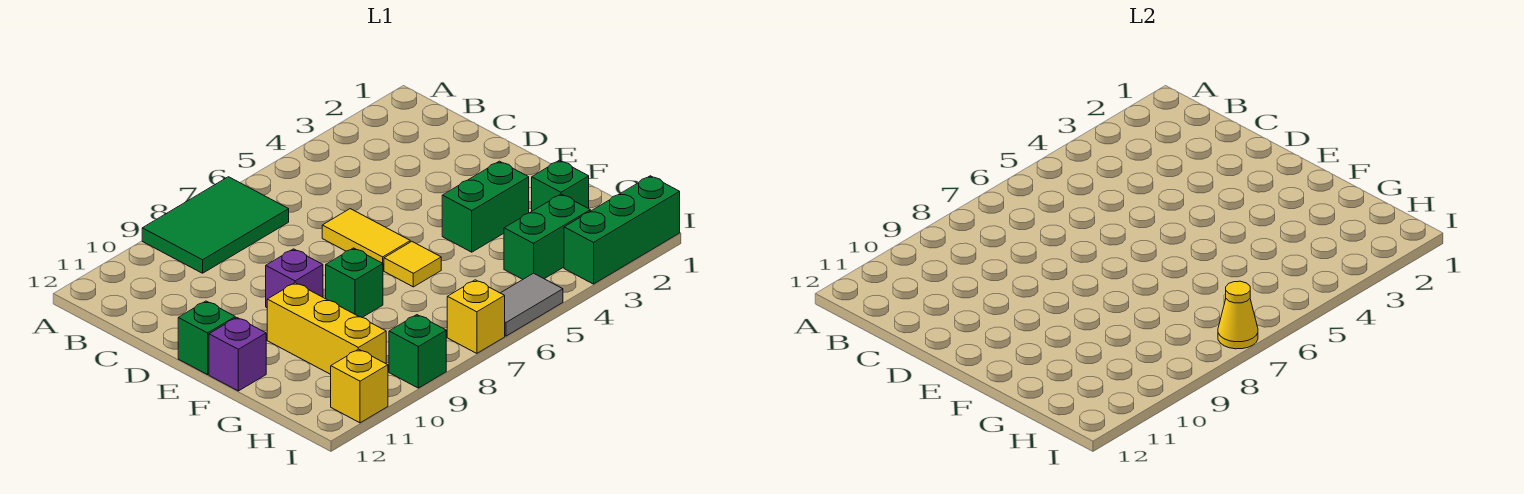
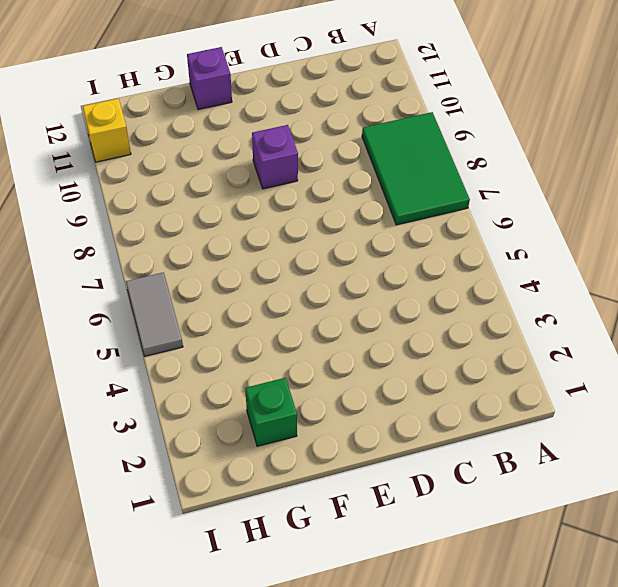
none -> yellow tile D6:E6 level 1
none -> green brick E12 level 1
none -> green brick F3:F4 level 1

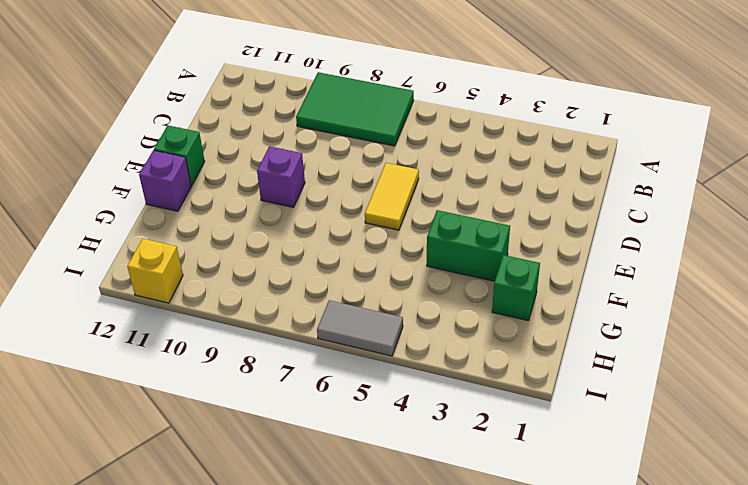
none -> yellow tile F6 level 1
none -> green brick F8 level 1
none -> yellow brick F10:H10 level 1

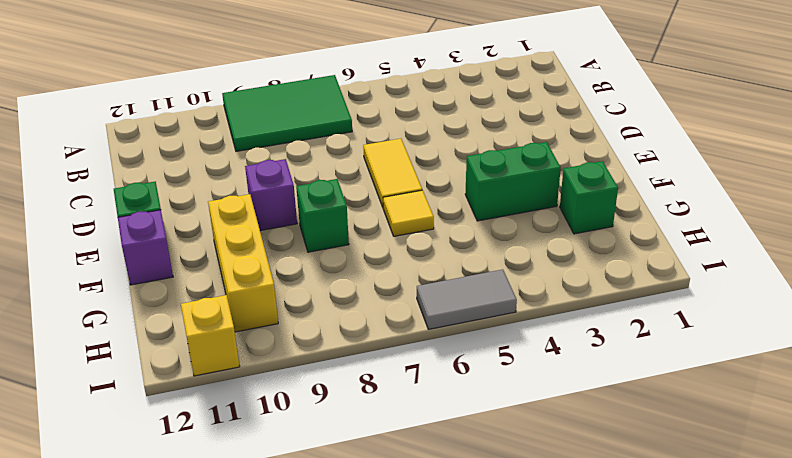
none -> green brick H3:H4 level 1
none -> green brick I1:I3 level 1
none -> yellow brick I7 level 1

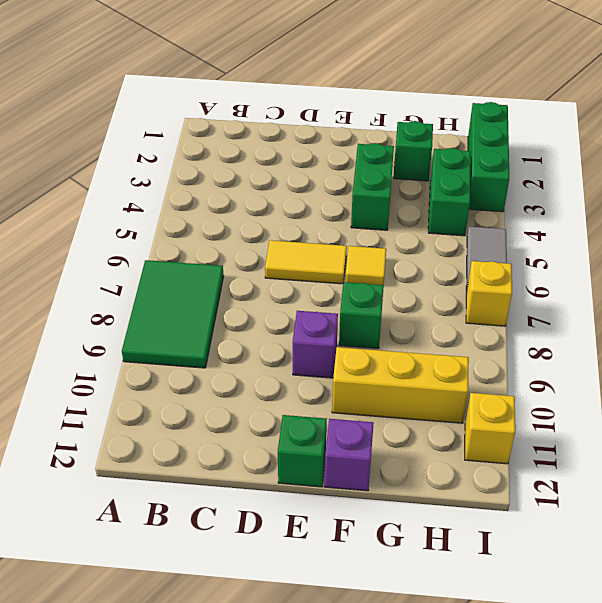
none -> green brick I9 level 1
none -> yellow cone I7 level 2

